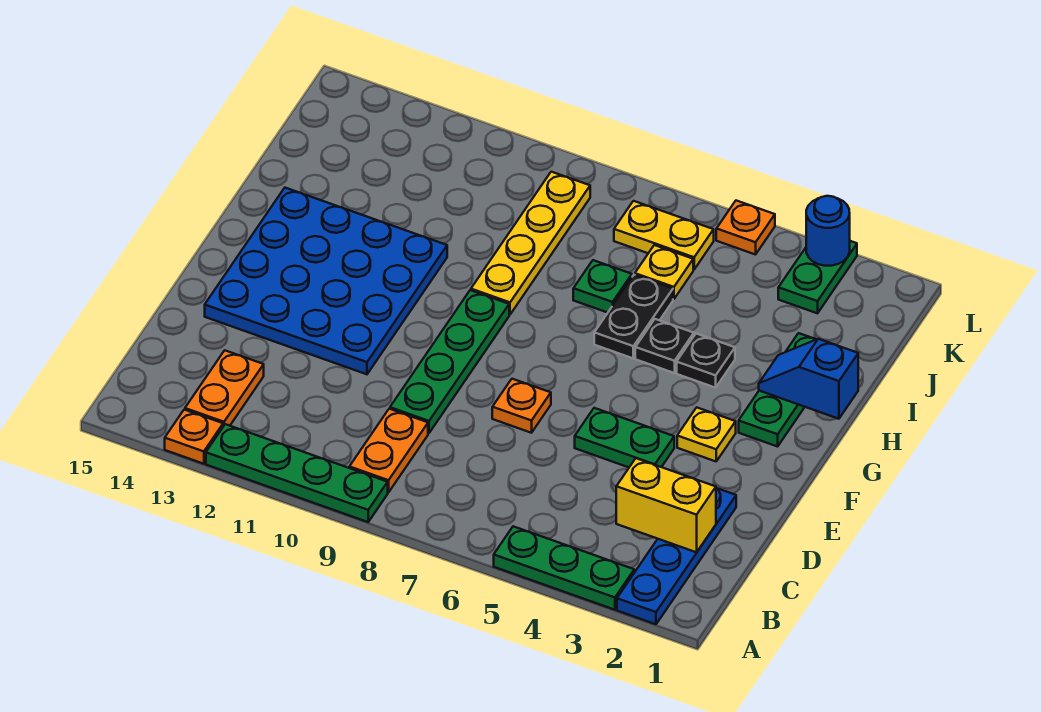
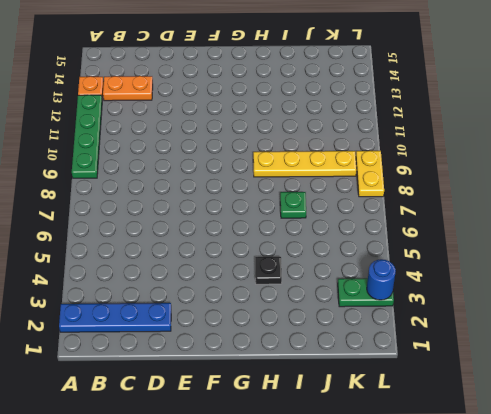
yellow plate L8:L9 level 1 -> yellow plate K6:K7 level 1
none -> green plate A3:A5 level 1
none -> orange plate B9:C9 level 1
none -> green plate D9:G9 level 1

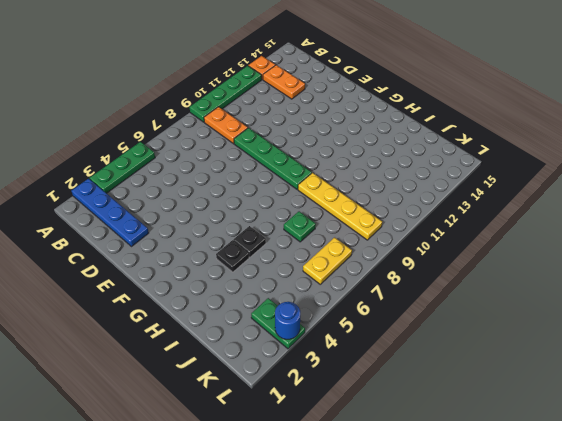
none -> green plate E4:E5 level 1
none -> orange plate E7 level 1
none -> blue plate E11:H14 level 1

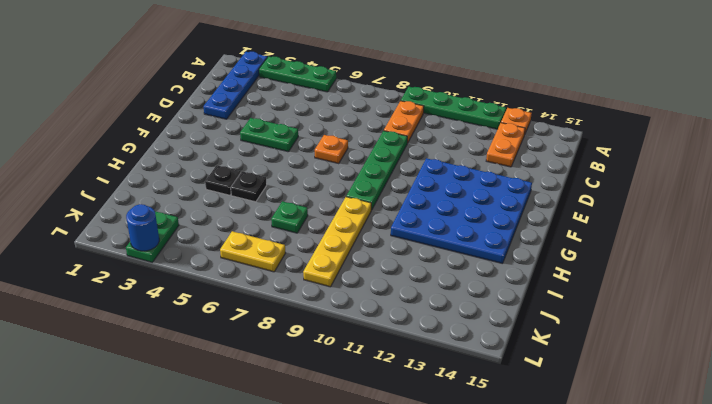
none -> yellow plate F3 level 1
none -> green plate G2:I2 level 1
none -> black plate H6:I6 level 1

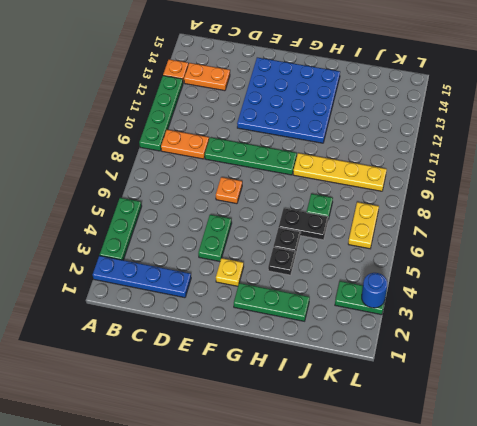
none -> yellow plate J6 level 1
none -> orange plate L5 level 1
none -> yellow brick C2:C3 level 2

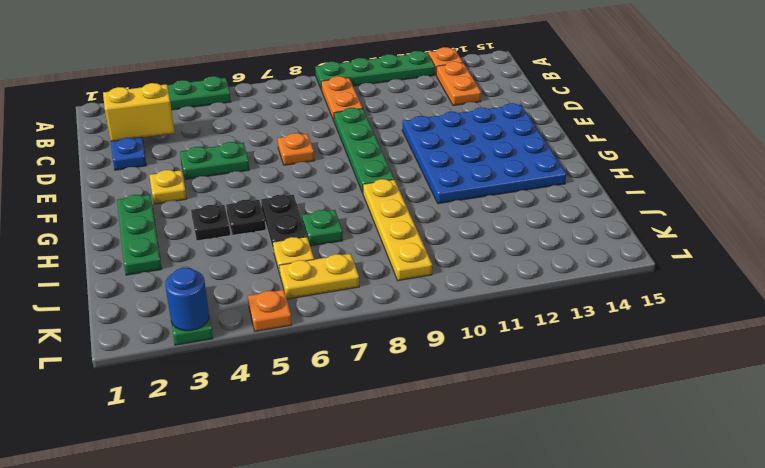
none -> blue slope H1:H2 level 2 top 1

